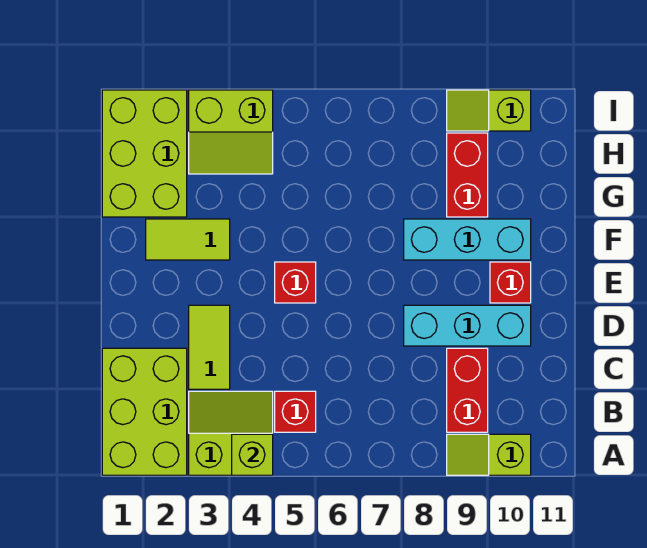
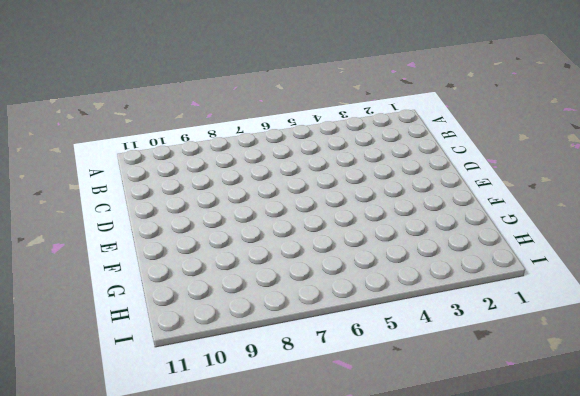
none -> lime brick A1:C2 level 1
none -> lime slope A3:B4 level 1 top A
none -> lime slope A9:A10 level 1 top 10

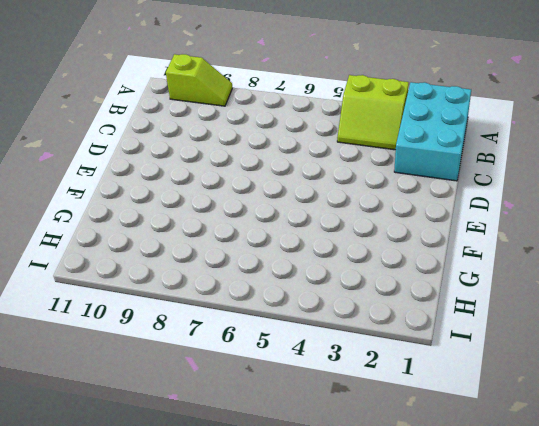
cyan brick A1:C2 level 1 -> lime brick A1:C2 level 1
none -> red brick B5 level 1
none -> red brick B9:C9 level 1
none -> lime tile C3:D3 level 1

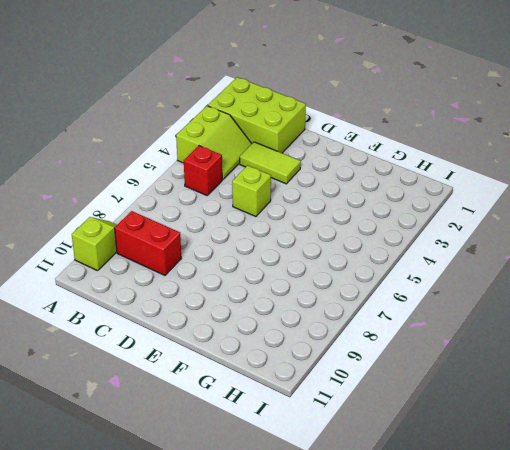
lime brick D5 level 1 -> lime brick A4 level 2
none -> cyan brick D8:D10 level 1
none -> red brick E5 level 1
none -> red brick E10 level 1

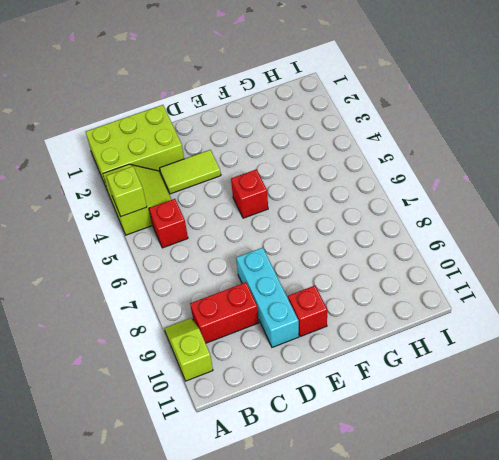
none -> lime tile F2:F3 level 1
none -> cyan brick F8:F10 level 1
none -> lime brick G1:I2 level 1

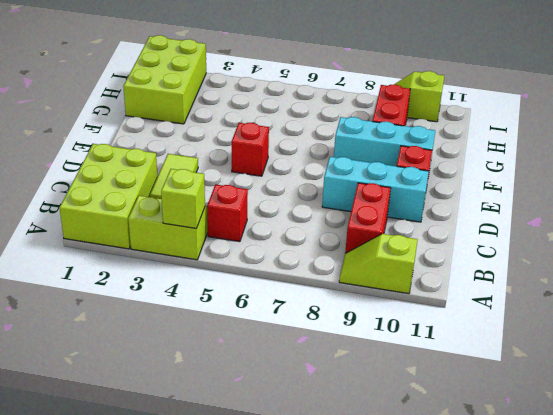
none -> lime tile F2:F3 level 1
none -> lime slope H3:I4 level 1 top I

